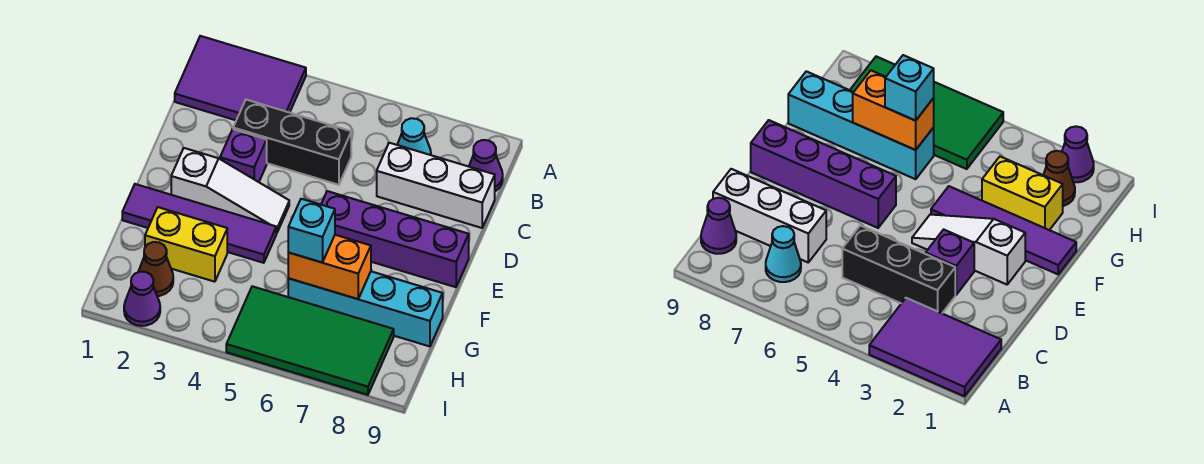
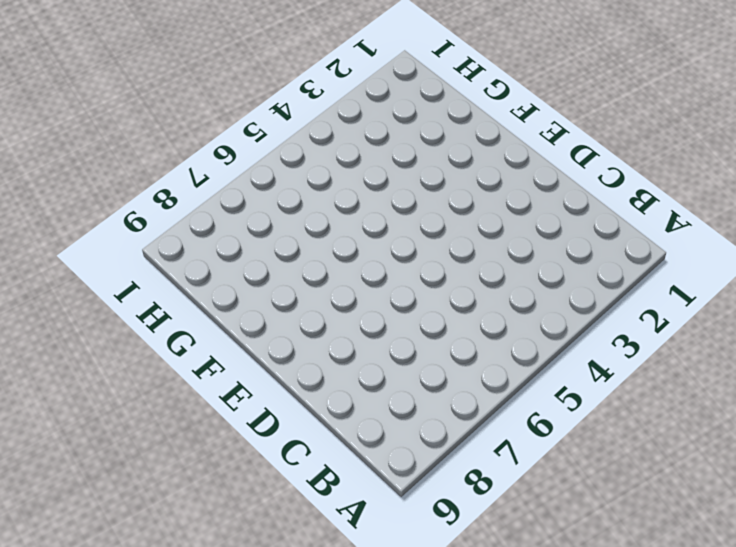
none -> purple tile A1:B3 level 1
none -> cyan cone B7 level 1
none -> purple cone B9 level 1

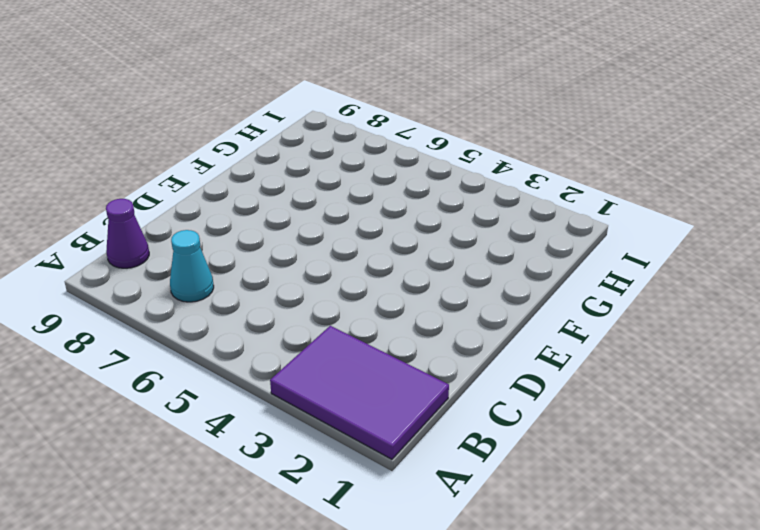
none -> black brick C3:C5 level 1
none -> white brick C7:C9 level 1
none -> purple brick D3 level 1

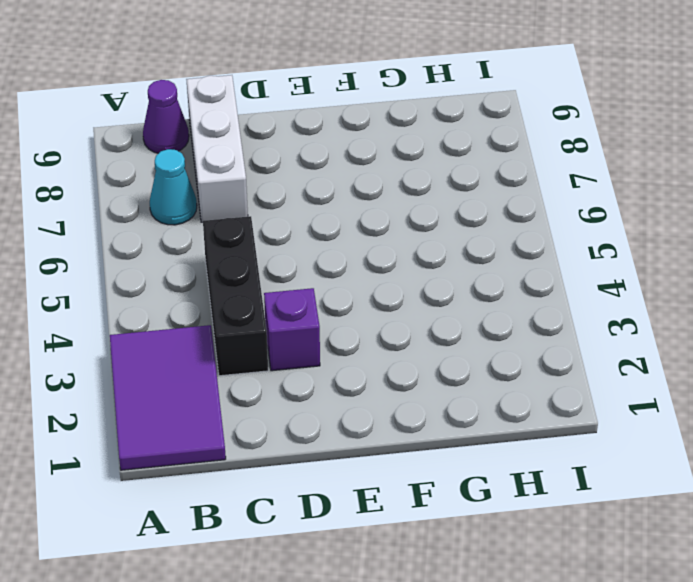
none -> white slope E2:E4 level 1 top 2
none -> purple brick E6:E9 level 1
none -> purple tile F1:F4 level 1

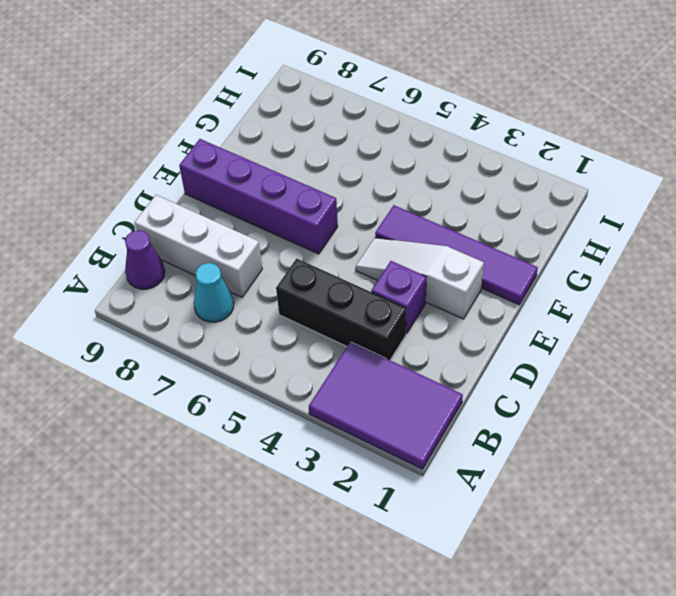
none -> yellow brick G2:G3 level 1
none -> cyan brick G6:G9 level 1
none -> brown cone H2 level 1

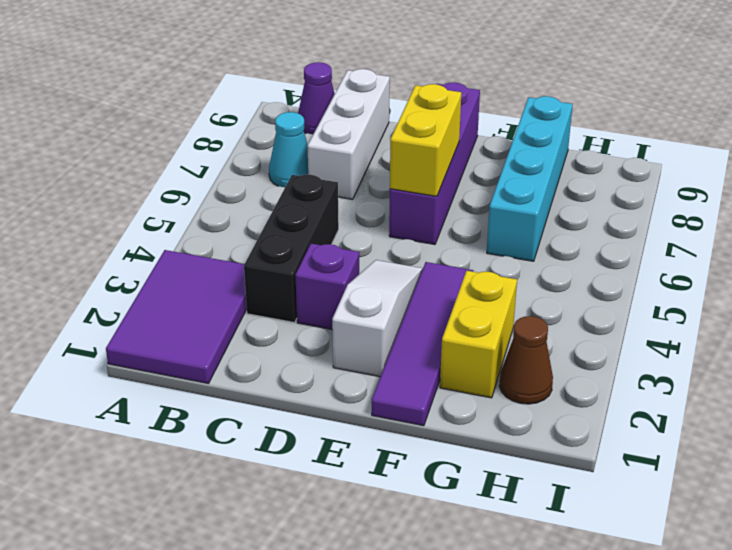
yellow brick E6:E7 level 2 -> none
none -> green tile H5:I8 level 1
none -> purple cone I2 level 1
none -> orange brick G6:G7 level 2

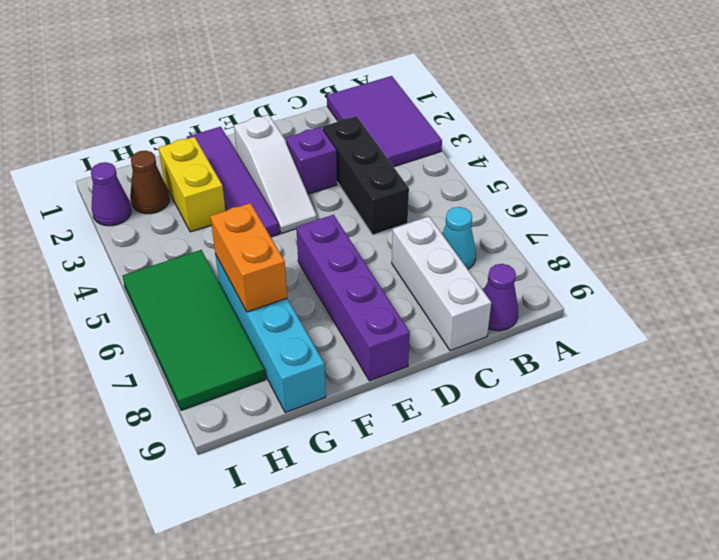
none -> cyan brick G6 level 3

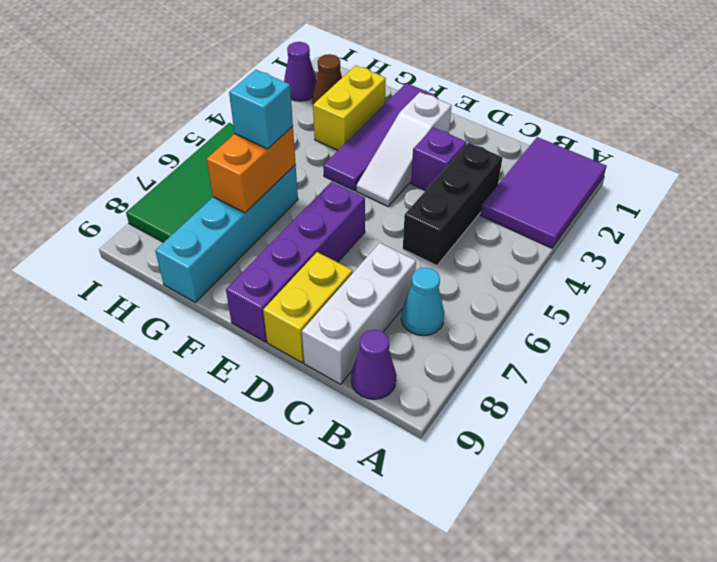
yellow brick D8:D9 level 1 -> none

